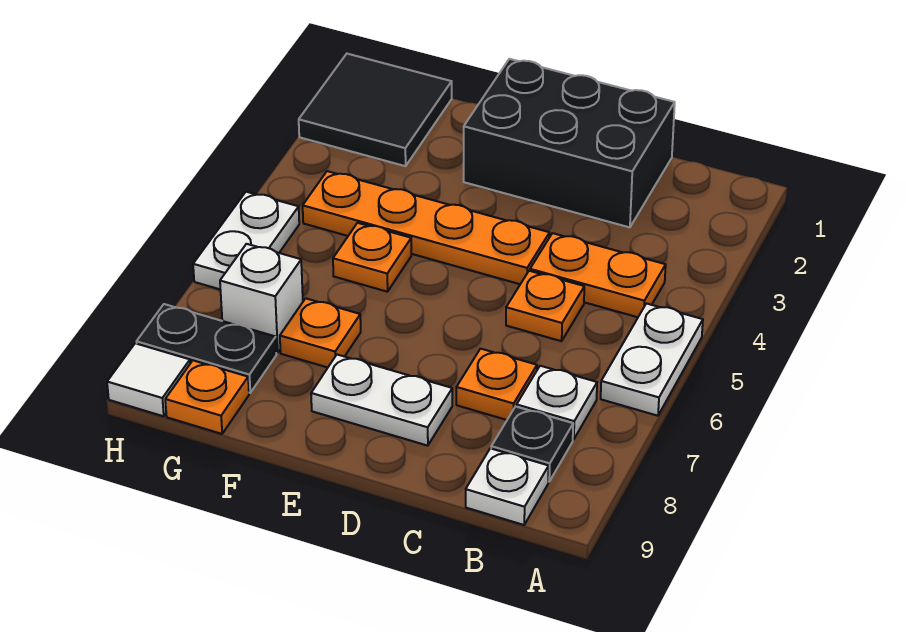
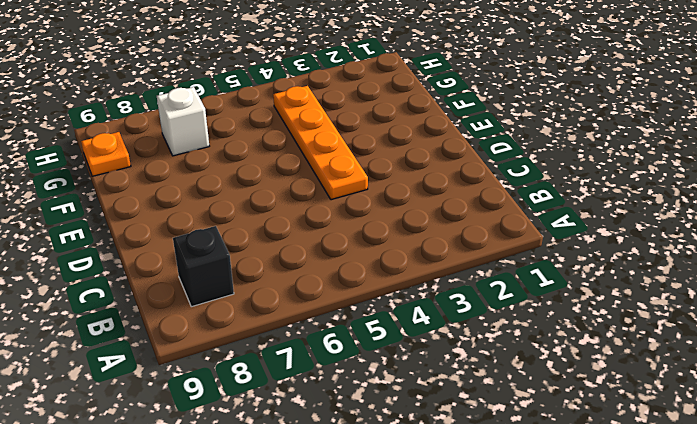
black brick B8 level 1 -> black plate B8 level 1
none -> white plate A5:A6 level 1
none -> orange plate B4:C4 level 1
none -> white plate B7 level 1

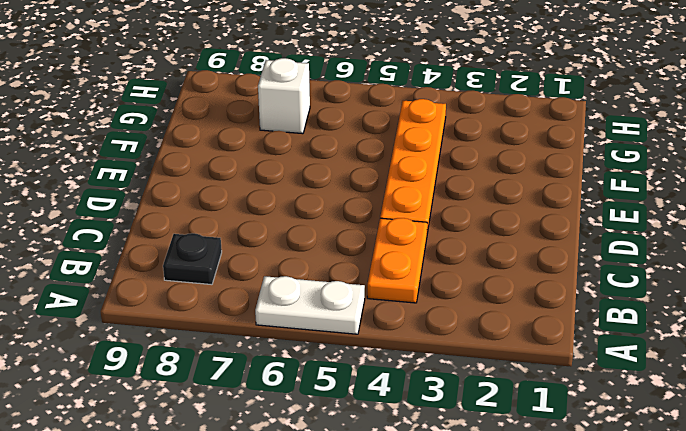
none -> white plate B7 level 1
none -> white plate B9 level 1
none -> black brick C1:E2 level 1

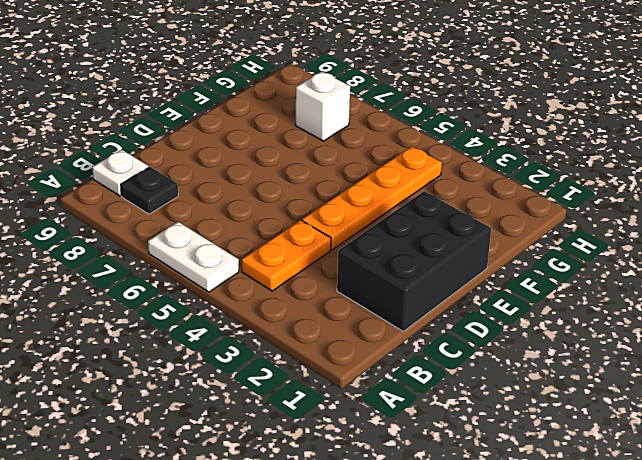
none -> white plate B7 level 1
none -> orange plate C5 level 1
none -> orange plate C7 level 1

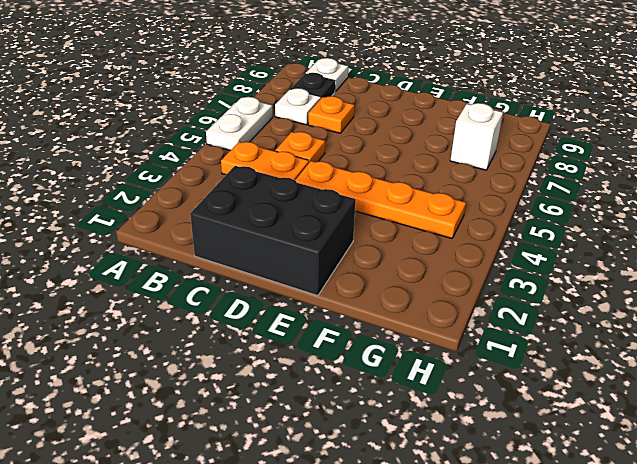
none -> white plate D8:E8 level 1
none -> orange plate F5 level 1
none -> orange plate F7 level 1

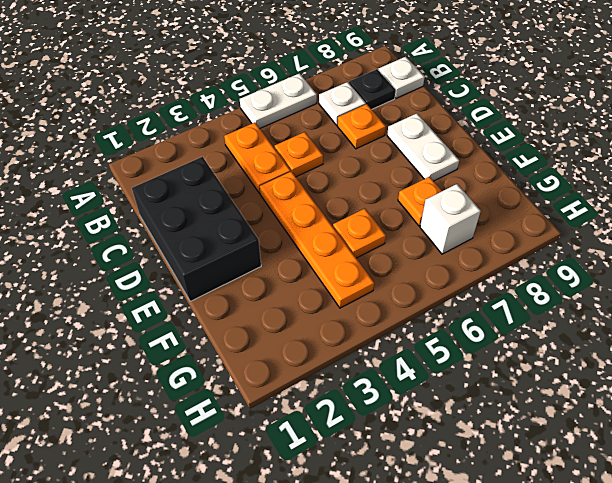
none -> black tile G1:H2 level 1
none -> black plate G8:H8 level 1
none -> orange plate G9 level 1

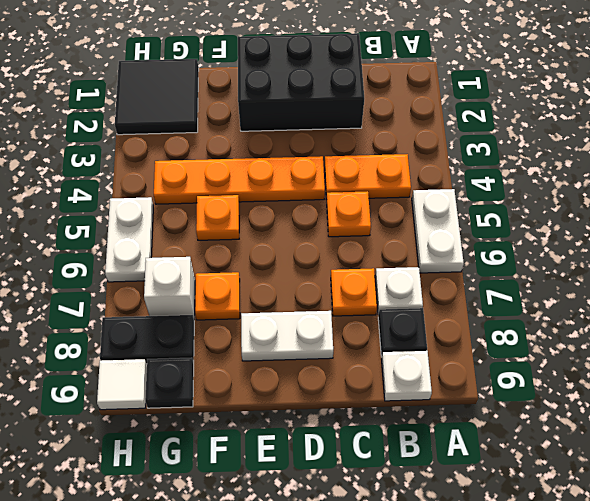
black plate G9 level 1 -> orange plate G9 level 1

